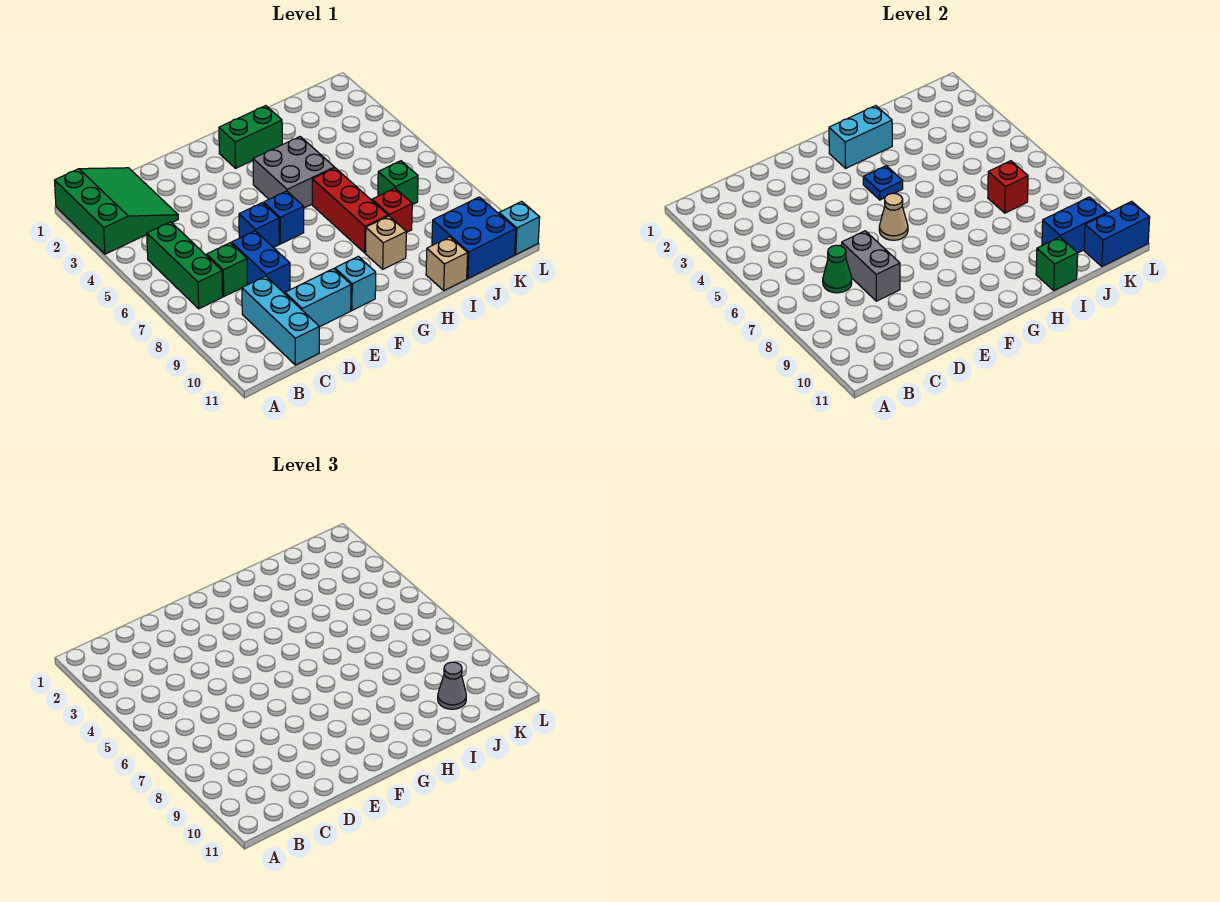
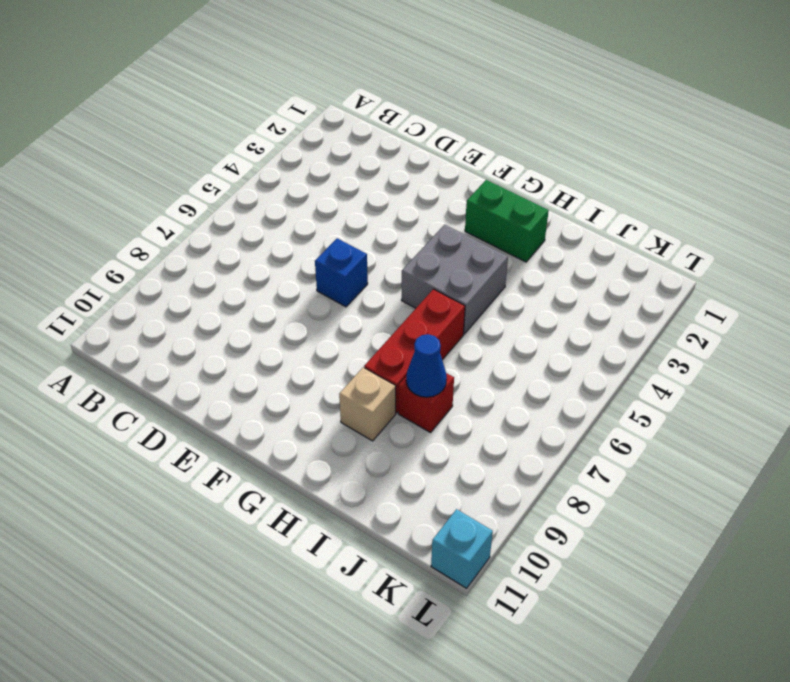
blue cone I8 level 2 -> none
none -> green slope A1:C3 level 1 top A
none -> green brick B5:B7 level 1
none -> green brick C7 level 1

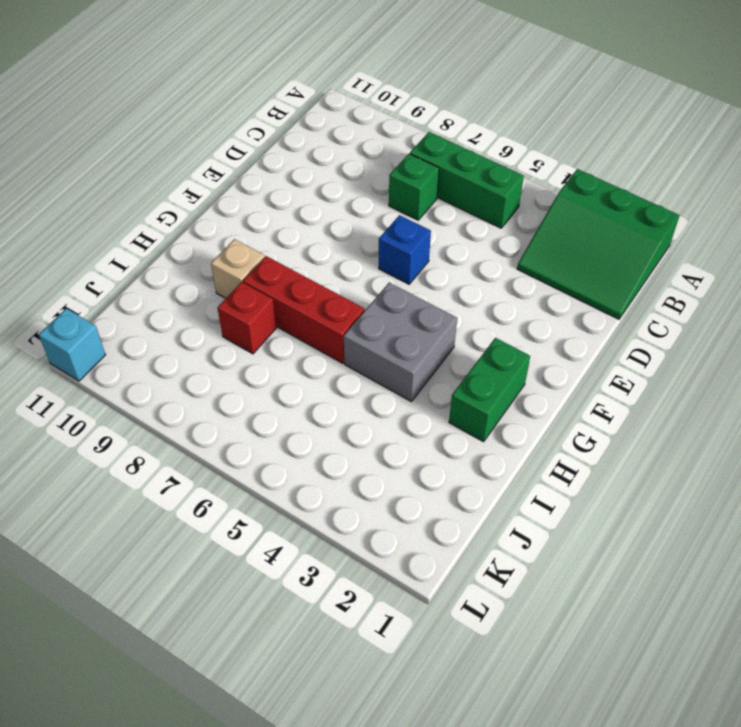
none -> cyan brick C9:C11 level 1
none -> blue brick D7:D8 level 1
none -> cyan brick D10:E10 level 1

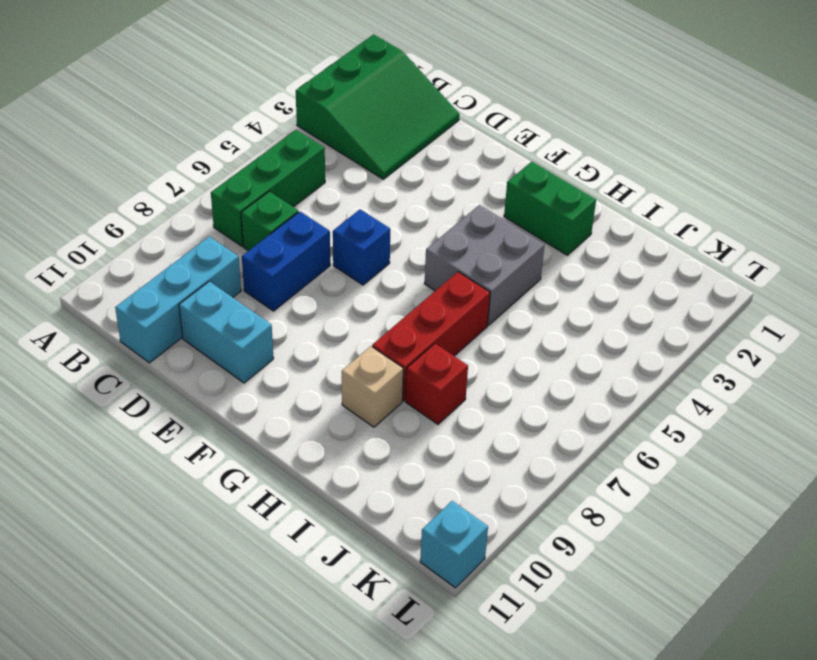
none -> blue brick F6 level 1
none -> cyan brick F10 level 1
none -> tan brick I11 level 1

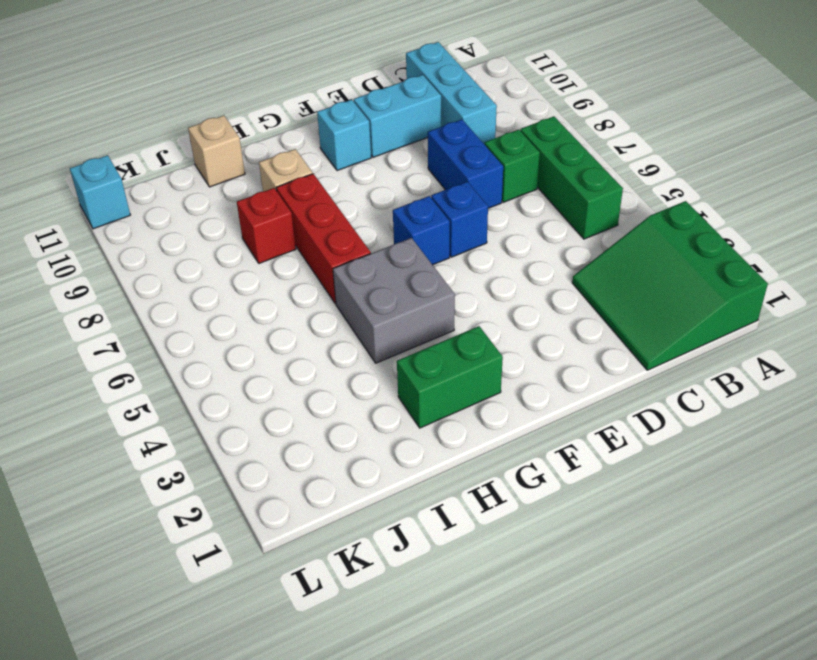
none -> green brick J7 level 1
none -> blue brick J10:K11 level 1
none -> green cone C7 level 2

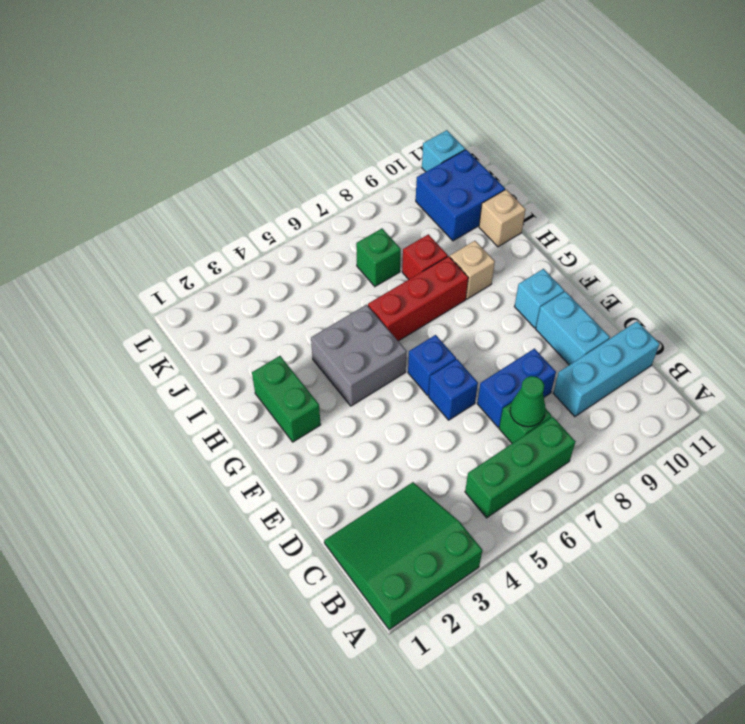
none -> grey brick D7:D8 level 2
none -> tan cone F6 level 2
none -> cyan brick G2:H2 level 2

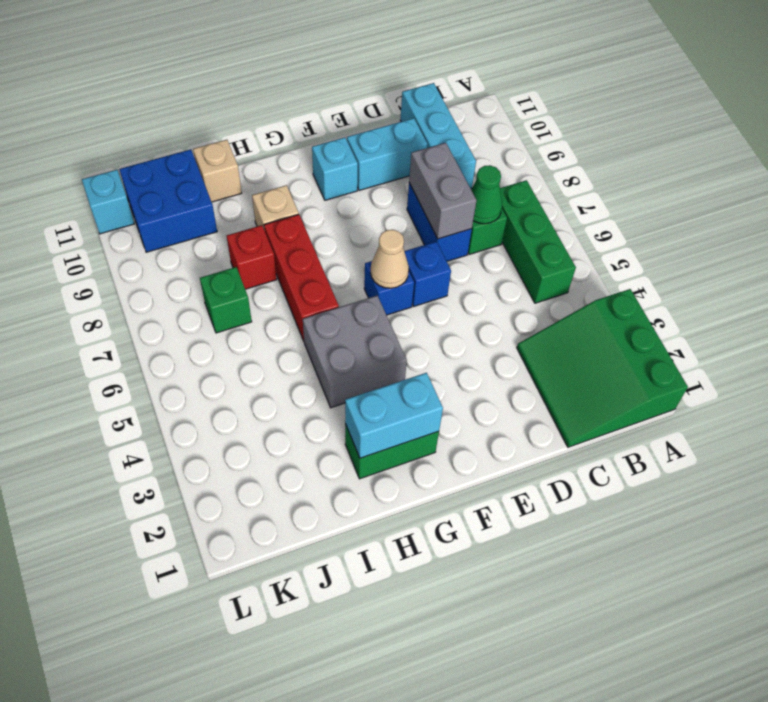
none -> blue plate G4 level 2
none -> green brick I11 level 2
none -> red brick J7 level 2

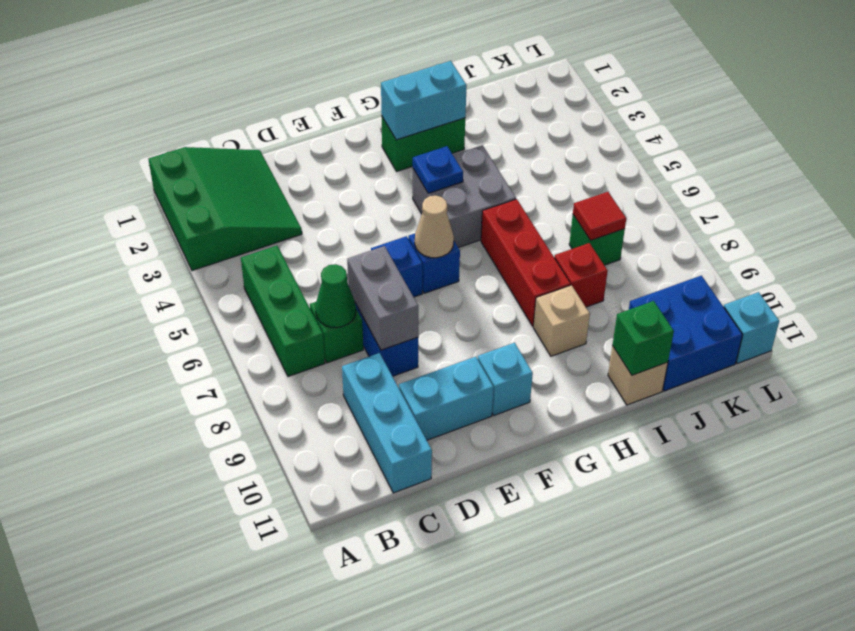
red tile J7 level 2 -> red brick J7 level 2
none -> blue brick J10:K10 level 2
none -> blue brick K11:L11 level 2
none -> grey cone J10 level 3

